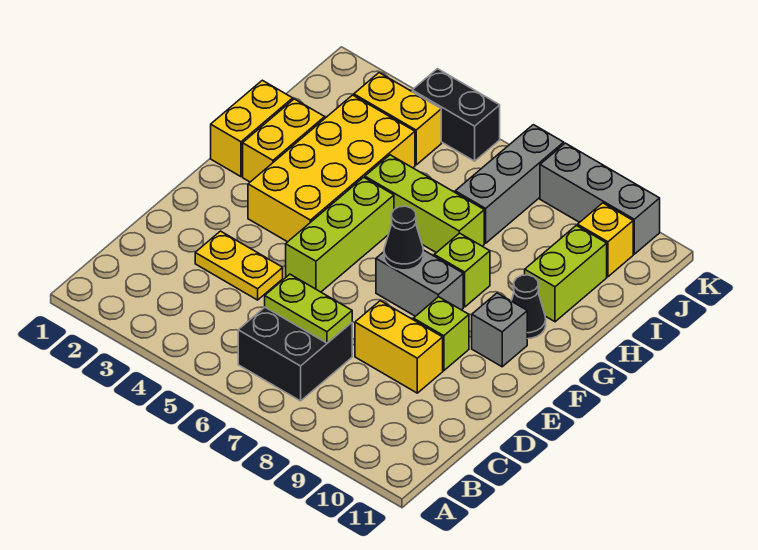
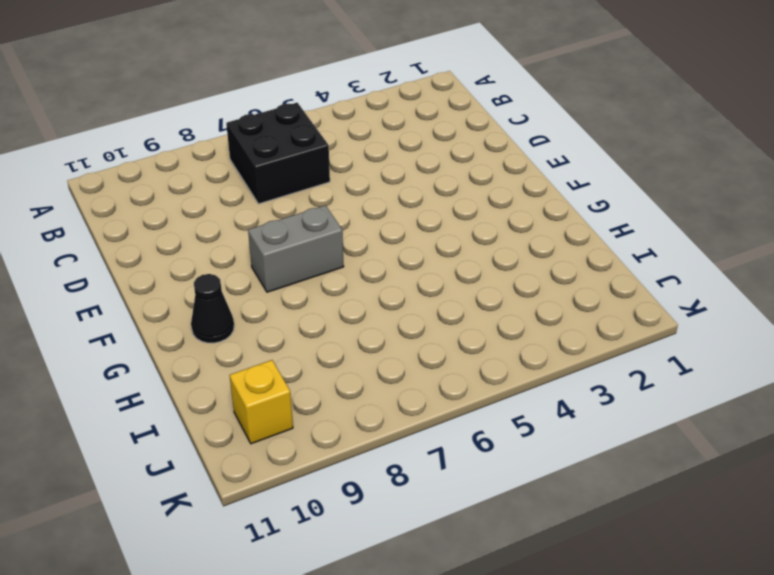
none -> yellow plate D3:D4 level 1
none -> yellow brick D8:D9 level 1
none -> lime brick E5:G5 level 1

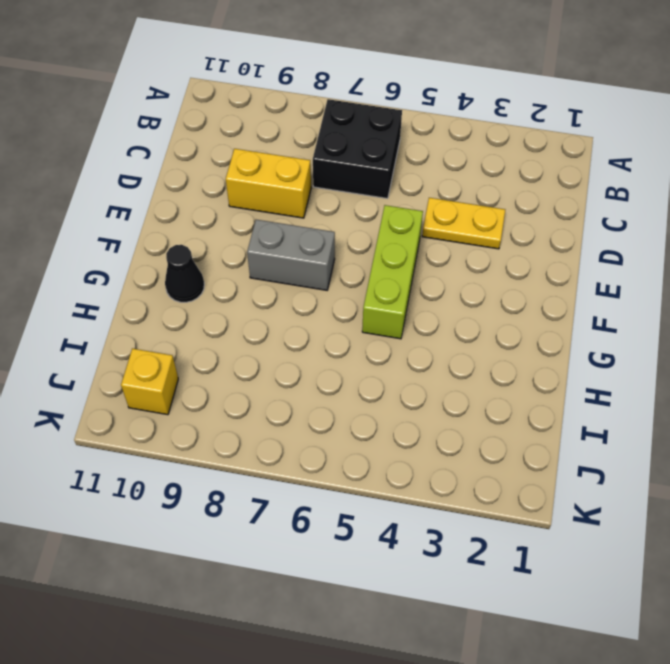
none -> lime brick E9 level 1
none -> yellow brick F3:I4 level 1
none -> grey brick F10 level 1

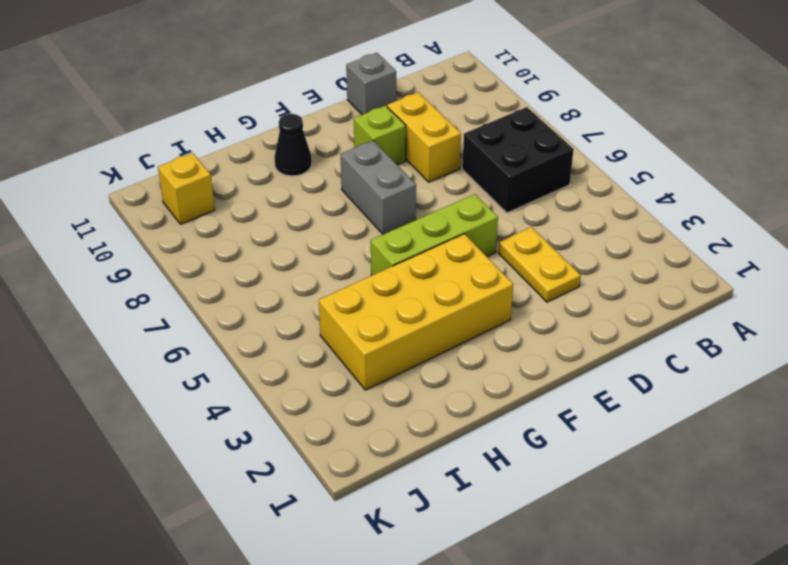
grey brick D11 level 1 -> grey brick F10 level 1
none -> yellow brick G1:H1 level 1
none -> yellow brick G2:H2 level 1
none -> lime brick G8 level 1

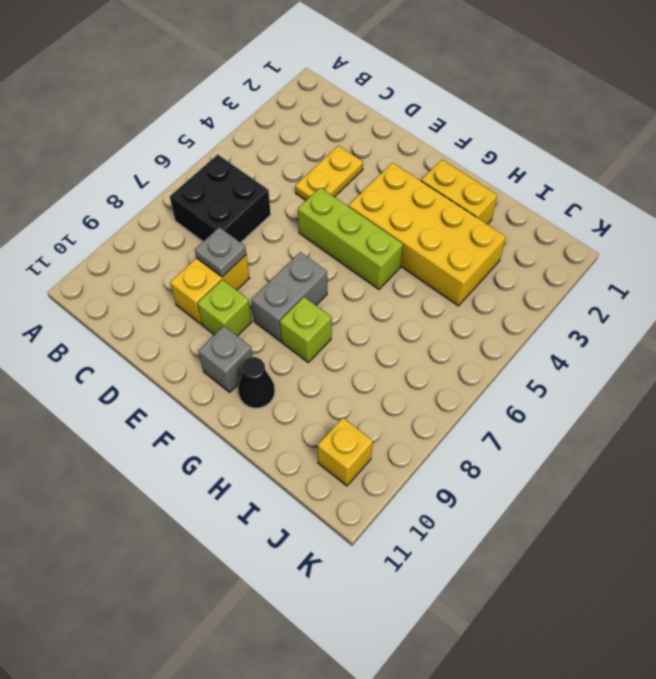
grey plate D8 level 2 -> none
none -> yellow brick G1:H1 level 1
none -> lime brick H5:H7 level 1
none -> lime brick H10:I10 level 1

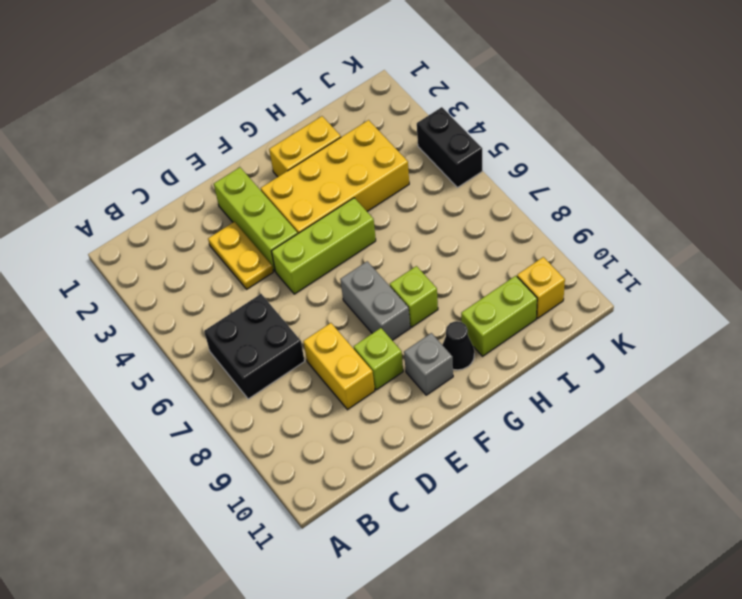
lime brick E2:E4 level 1 -> lime brick H5:H7 level 1
none -> yellow brick G1:H1 level 1
none -> grey brick I7:K7 level 1
none -> yellow brick J3:J4 level 1

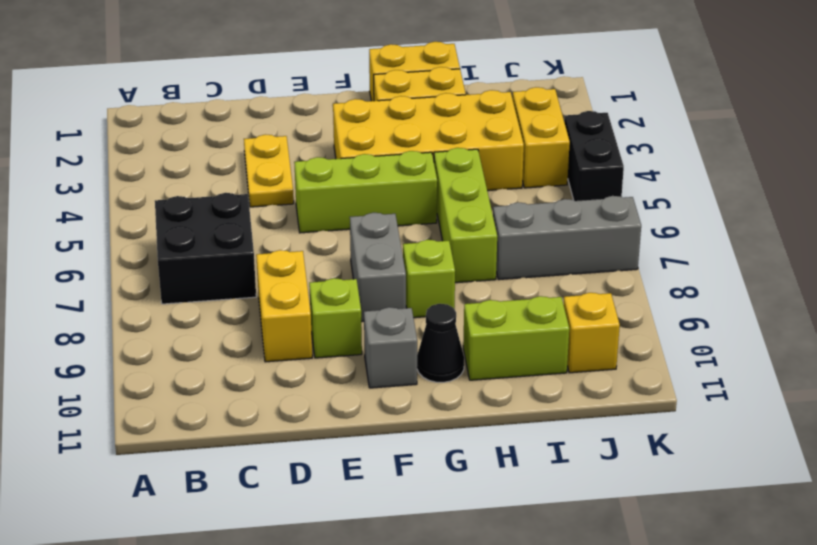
none -> grey brick K8:K10 level 1
none -> lime plate C6:C7 level 2
none -> black cone F7 level 2

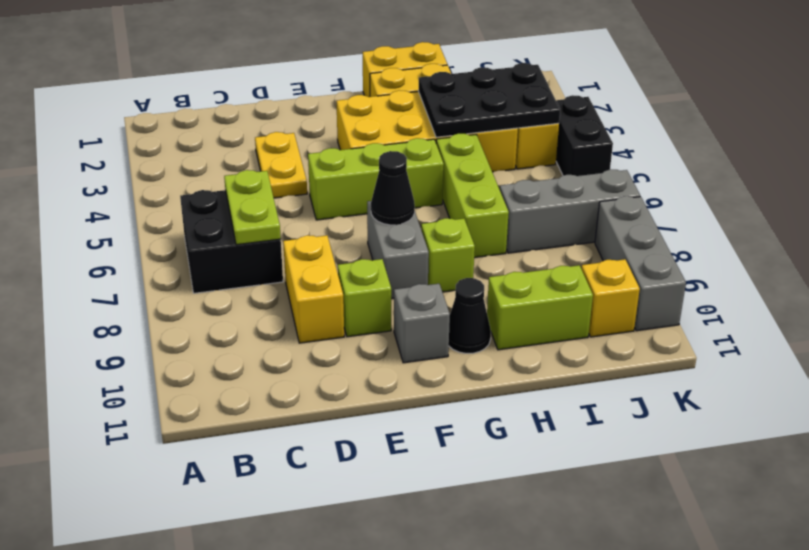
black plate H3:J4 level 2 -> none

